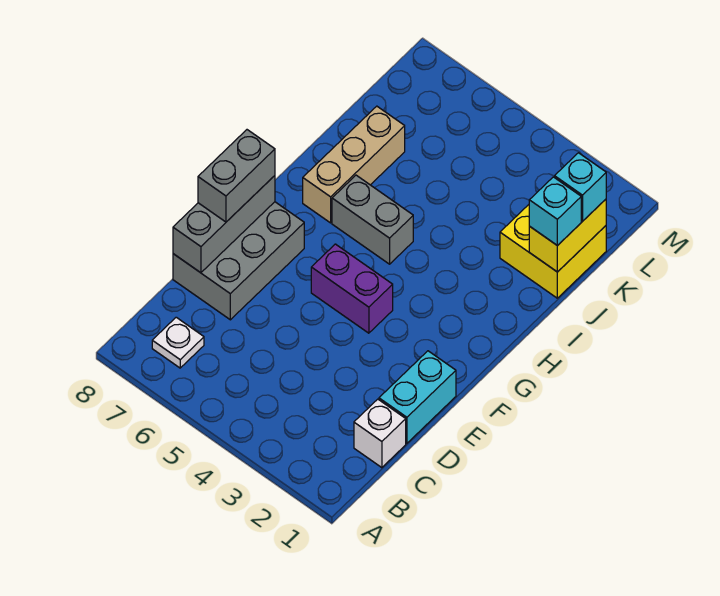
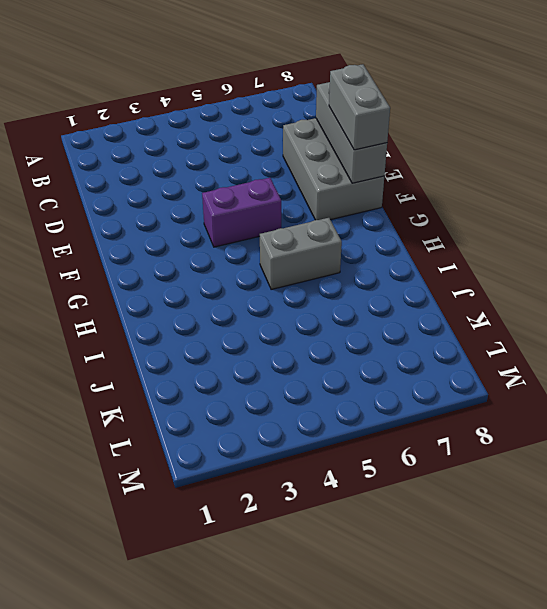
none -> white plate B7 level 1
none -> white brick C1 level 1
none -> cyan brick D1:E1 level 1

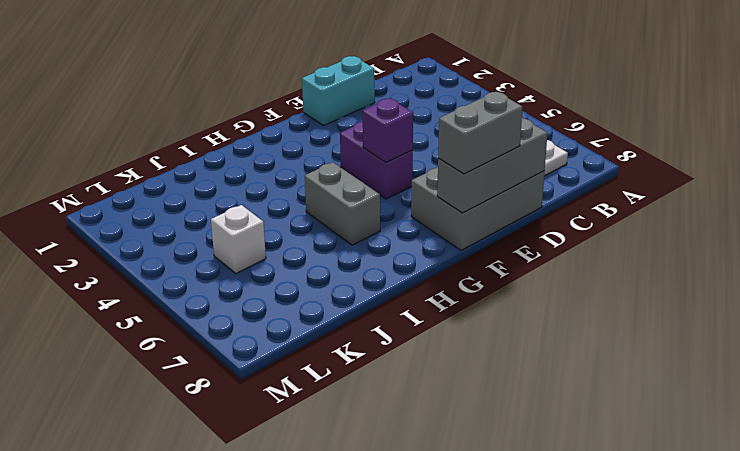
purple brick F5 level 2 -> none
white brick K5 level 1 -> white brick C1 level 1
none -> tan brick H7:J7 level 1
none -> yellow brick J1:K2 level 1
none -> yellow brick J1:K1 level 2

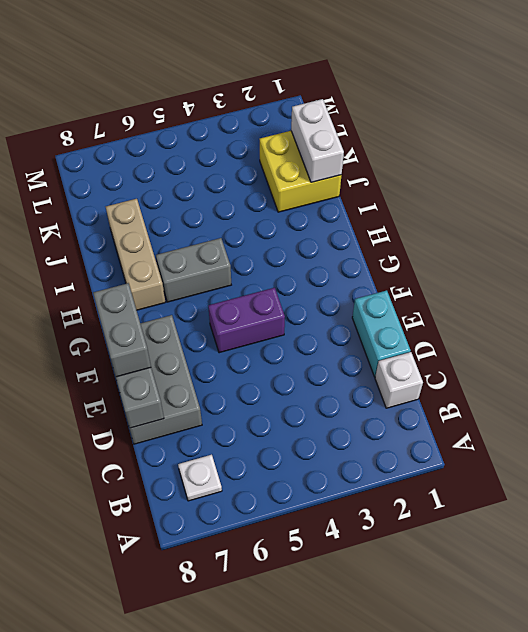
white brick J1:K1 level 2 -> yellow brick J1:K1 level 2
none -> cyan brick J1 level 3
none -> cyan brick K1 level 3

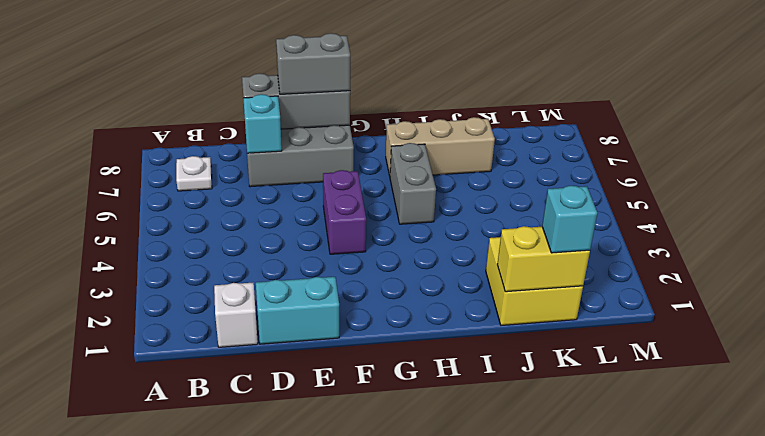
cyan brick D7 level 2 -> cyan brick J1 level 3

